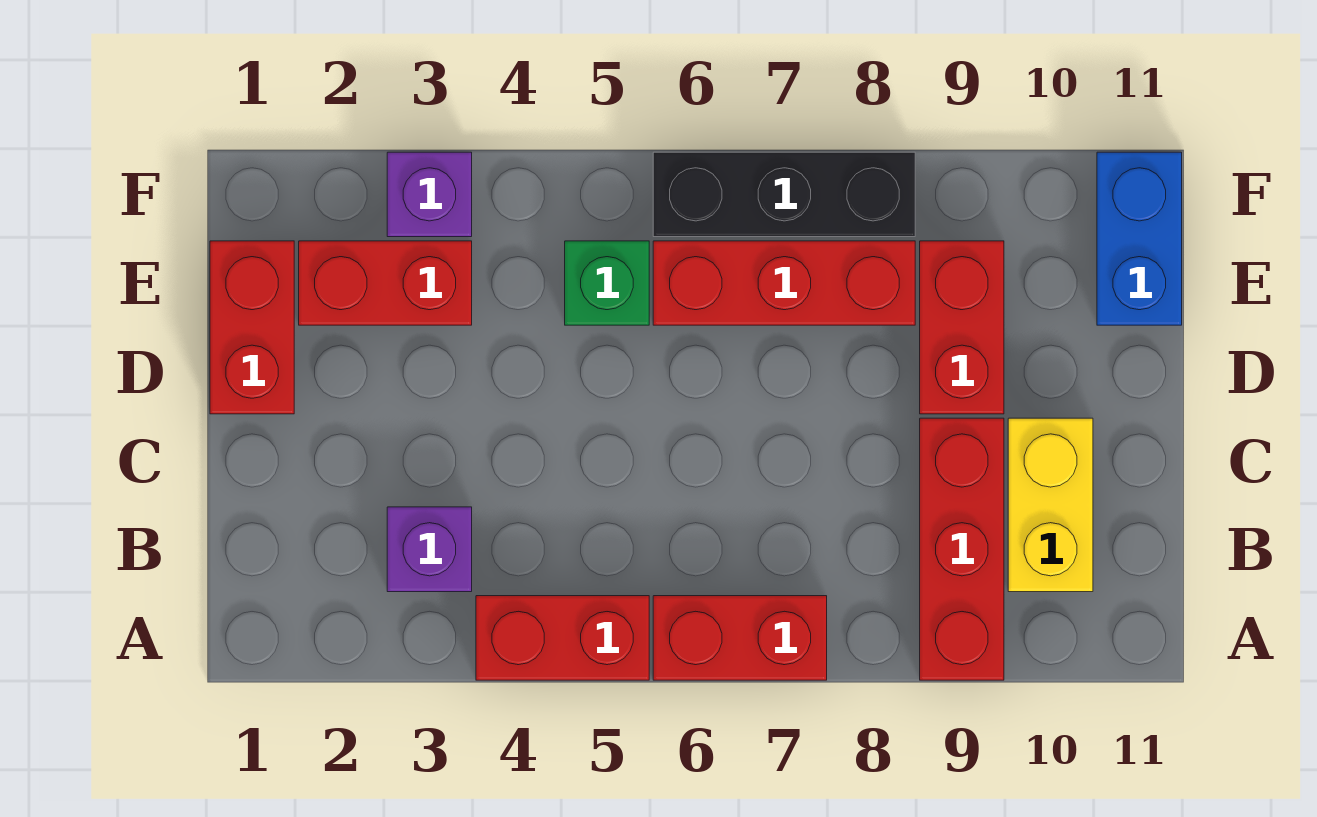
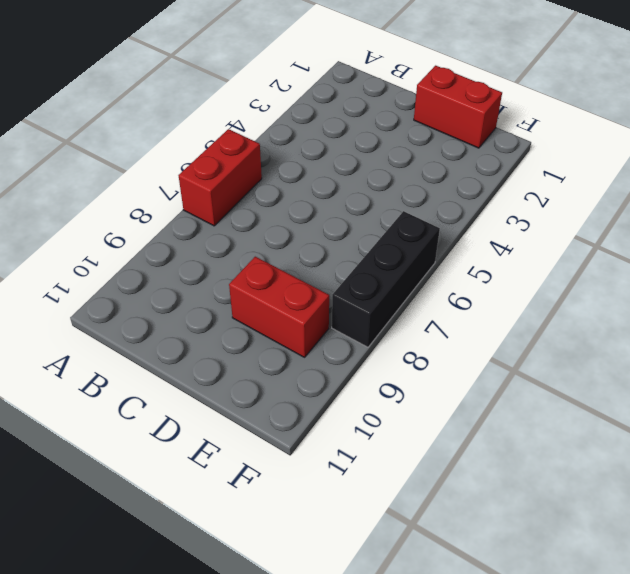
none -> red brick A4:A5 level 1
none -> red brick A9:C9 level 1
none -> purple brick B3 level 1

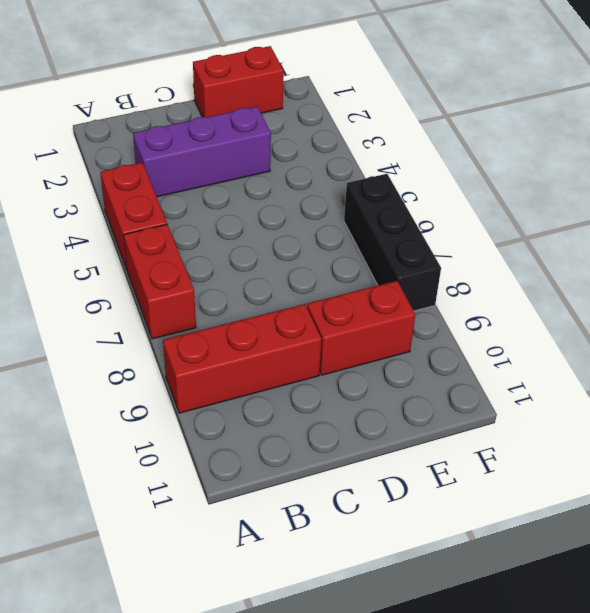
purple brick B3:D3 level 1 -> purple brick B3 level 1
none -> yellow brick B10:C10 level 1
none -> red brick E2:E3 level 1
none -> green brick E5 level 1

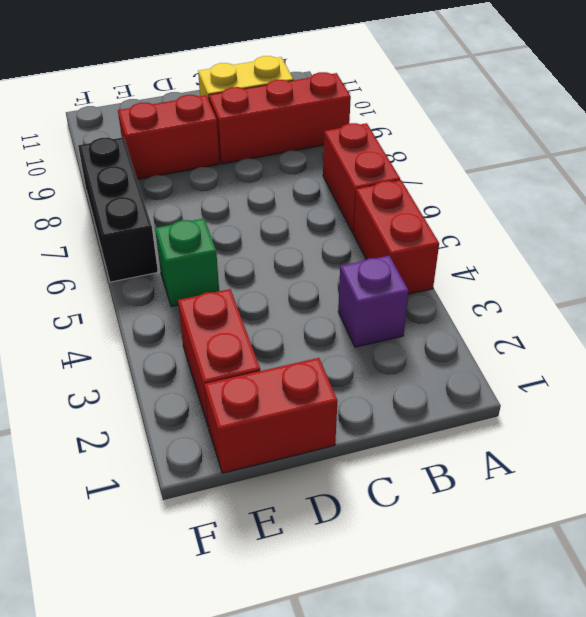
none -> red brick E6:E8 level 1
none -> blue brick E11:F11 level 1
none -> purple brick F3 level 1

